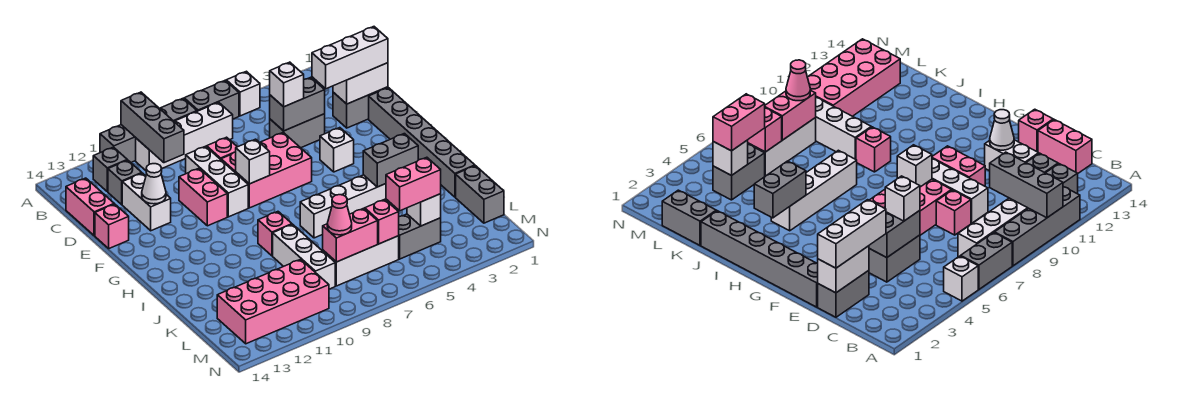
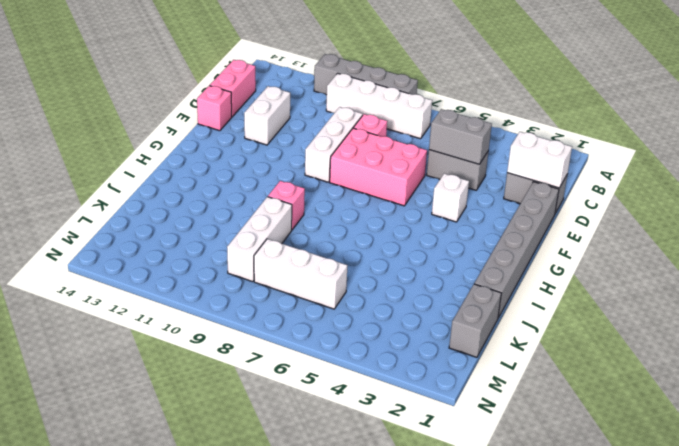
none -> white brick A5 level 1
none -> grey brick A6:A7 level 1
none -> grey brick B12 level 1
none -> grey brick C12 level 1

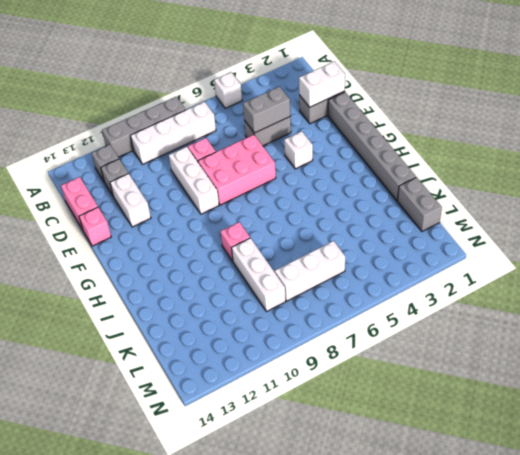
none -> grey brick A6:A7 level 1
none -> pink brick E10:F10 level 1
none -> white brick I4:I7 level 1
none -> grey brick L4:L5 level 1

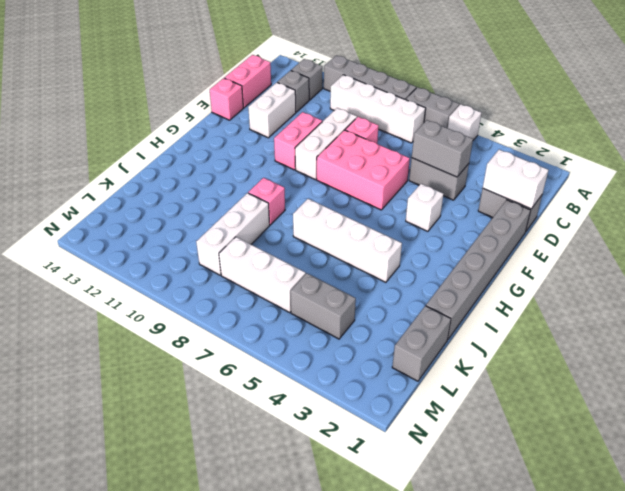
none -> pink brick L10:M13 level 1
none -> grey brick A10:C10 level 2
none -> white cone E12 level 2
none -> white brick F8 level 2

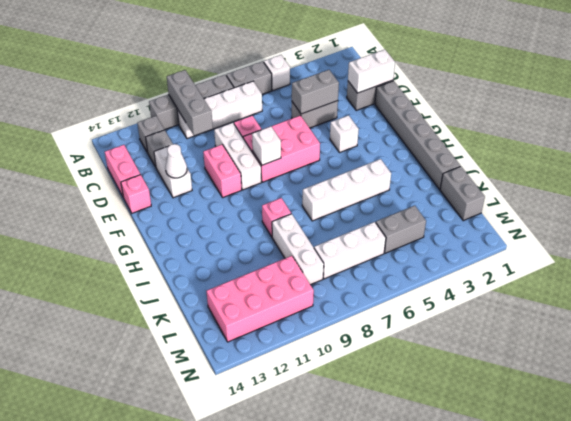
none -> grey brick I3:I4 level 2
none -> white brick L4 level 2
none -> pink brick L6 level 2
none -> pink brick L7:L8 level 2

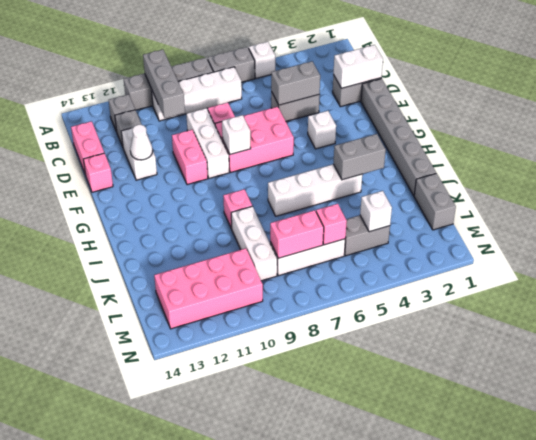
none -> white brick D1:D3 level 3
none -> white brick D5 level 3
none -> pink brick L4:L5 level 3
none -> pink cone L8 level 3

